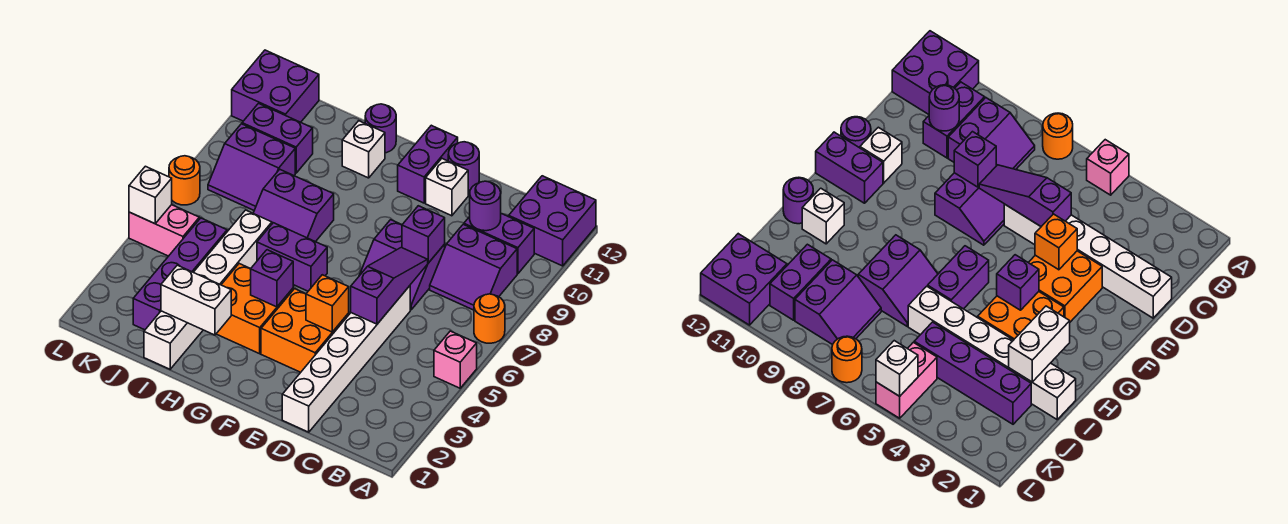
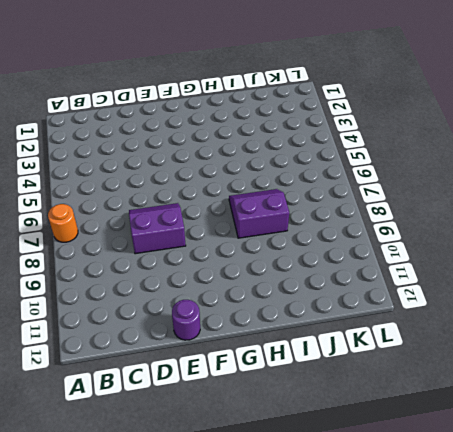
none -> pink brick A5 level 1
none -> purple brick A11:B12 level 1
none -> purple slope B8:C9 level 1 top 9
none -> purple brick B10:C10 level 1

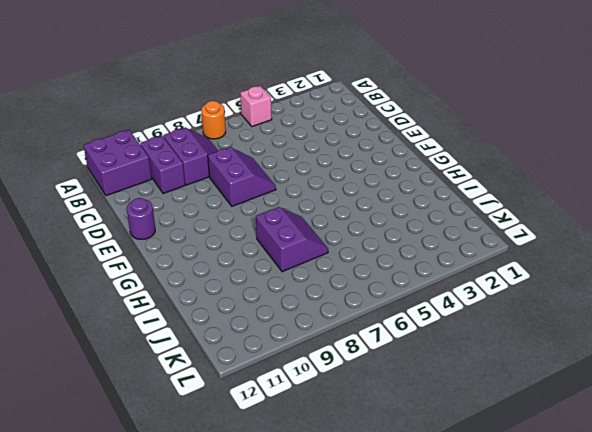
none -> white brick D1:D6 level 1
none -> orange brick E3:F4 level 1
none -> white brick E11 level 1
none -> purple brick F11:F12 level 1

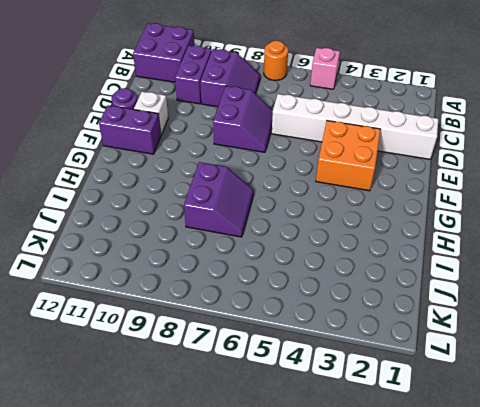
none -> orange brick G3:H4 level 1
none -> purple brick G6:H6 level 1
none -> white brick H11 level 1
none -> purple round brick H12 level 1

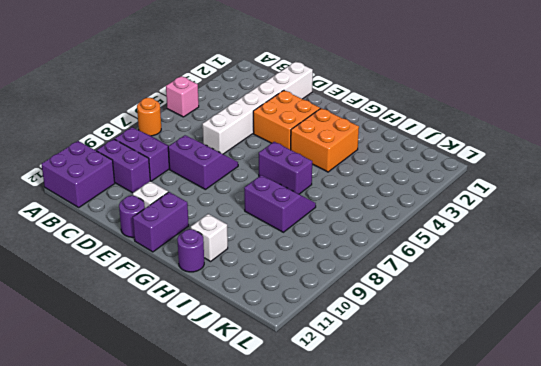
none -> white brick I1:I6 level 1
none -> purple brick J2:J5 level 1
none -> purple slope J8:K9 level 1 top 9
none -> purple brick J10:K10 level 1

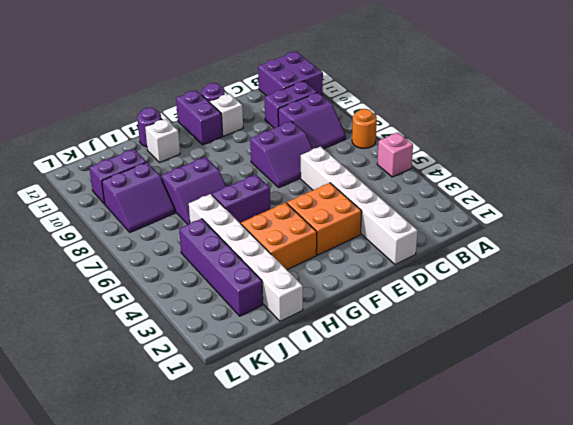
none -> pink brick K5:L5 level 1
none -> purple brick K11:L12 level 1
none -> orange round brick L7 level 1
none -> purple round brick C10 level 2

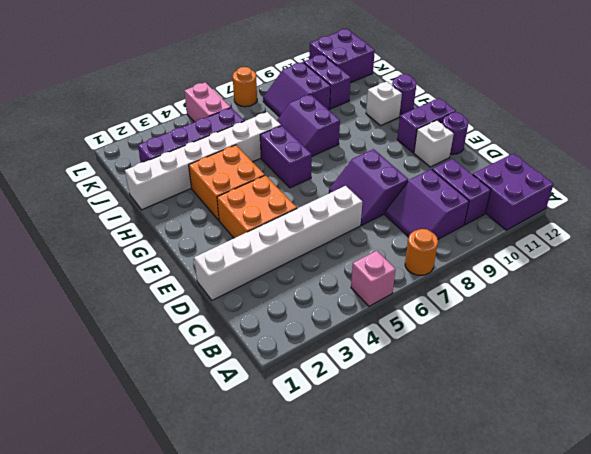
none -> purple round brick C10 level 2
none -> purple slope D5:D7 level 2 top 5
none -> purple brick D8 level 2
none -> orange brick E4 level 2

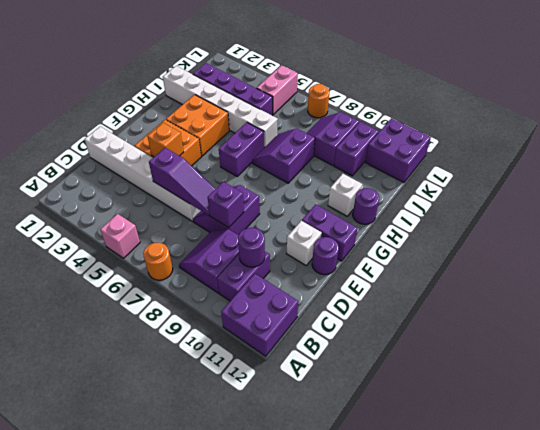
none -> purple brick G4 level 2
none -> white brick H2:I2 level 2
none -> white brick L5 level 2

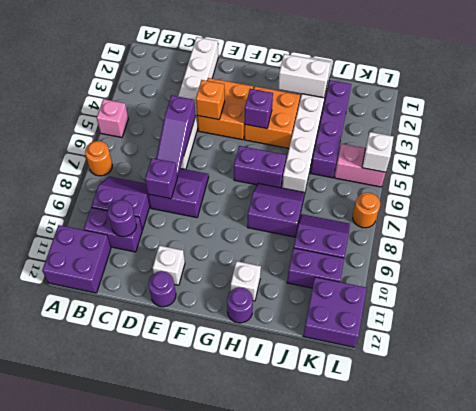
none -> purple brick F11:F12 level 1

